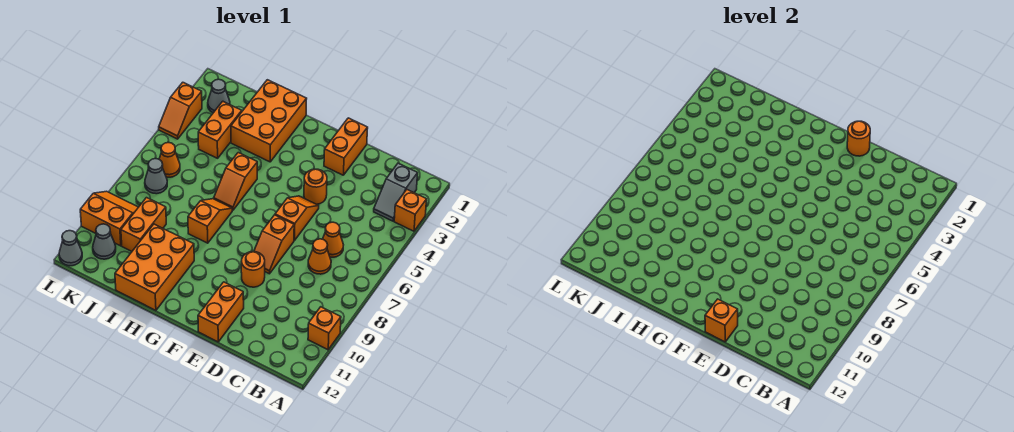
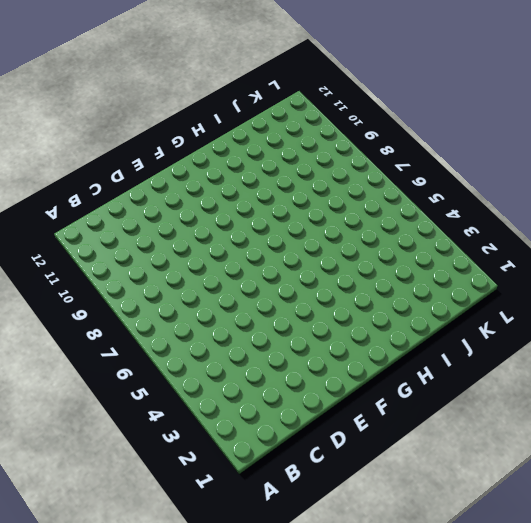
none -> orange brick A3 level 1
none -> orange brick A10 level 1
none -> grey slope B2:B3 level 1 top 2

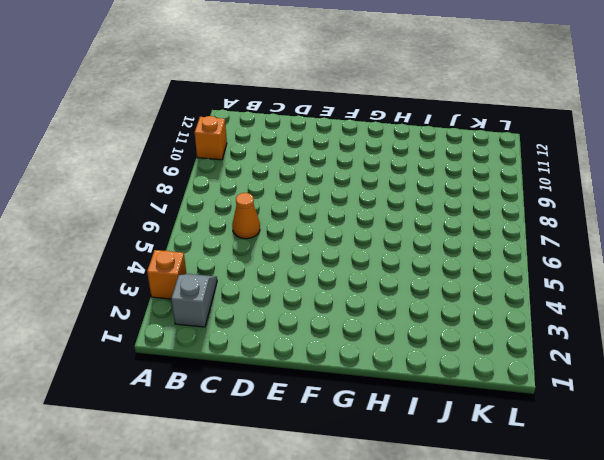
none -> orange cone C7 level 1
none -> orange brick E1:E2 level 1
none -> orange round brick E4 level 1

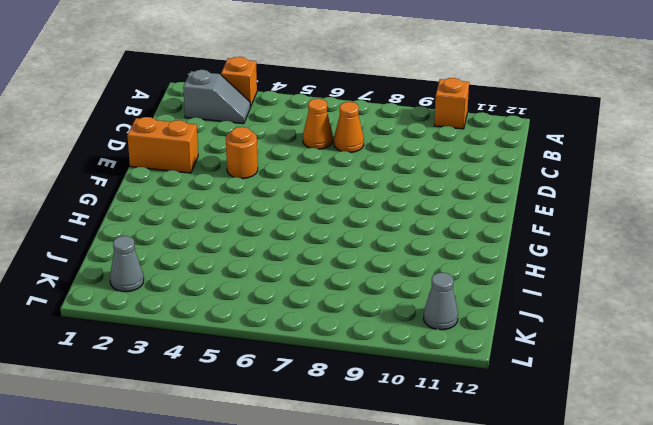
none -> orange slope E5:E6 level 1 top 6
none -> orange slope E7:E8 level 1 top 7
none -> orange round brick E9 level 1

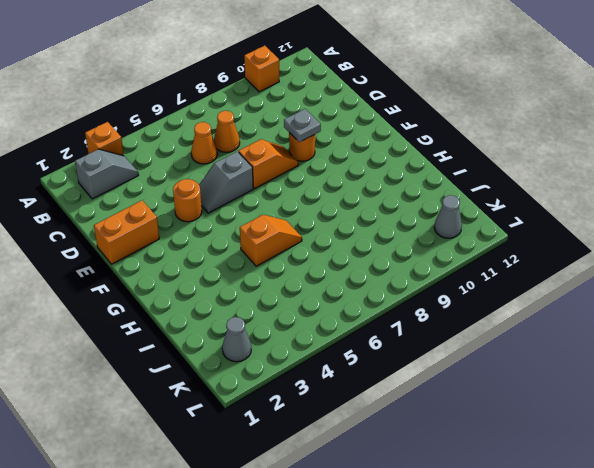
grey slope E5:E6 level 1 top 6 -> orange slope E5:E6 level 1 top 6
grey plate E9 level 2 -> none
none -> orange brick E11:E12 level 1
none -> orange brick H1:I3 level 1
none -> orange slope H7:H8 level 1 top 8

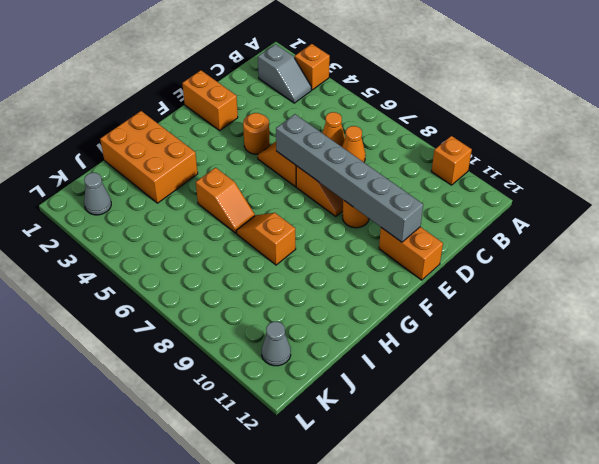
grey brick E6:E11 level 2 -> none
none -> orange brick H10:I12 level 1
none -> orange brick J3:J4 level 1
none -> orange brick J9:J10 level 1

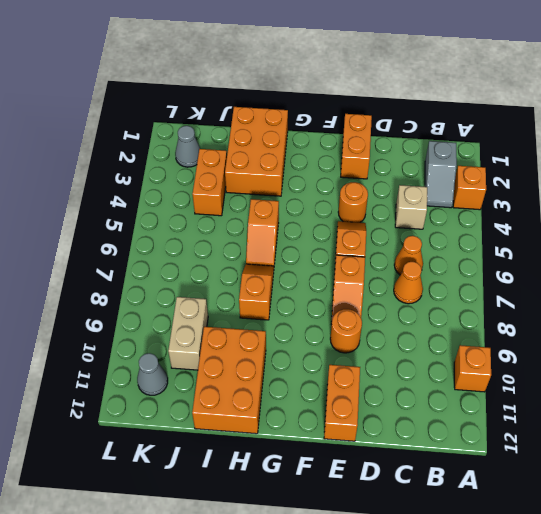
tan brick C4 level 1 -> none
tan brick J9:J10 level 1 -> orange brick J9:J10 level 1
none -> orange cone K6 level 1
none -> grey cone K7 level 1
none -> orange slope K9:L10 level 1 top 10

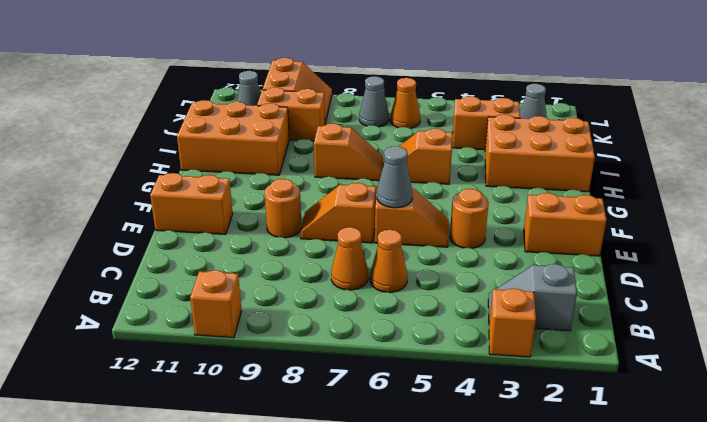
grey cone E6 level 2 -> grey cone L12 level 1
none -> orange slope L3:L4 level 1 top 3
none -> orange round brick E1 level 2
none -> orange brick E12 level 2

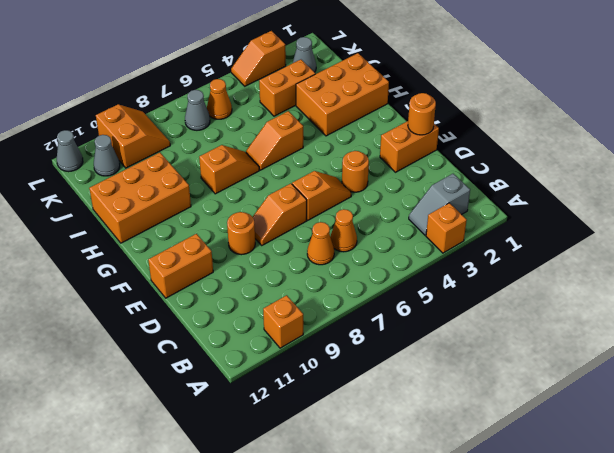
none -> orange brick J9:J10 level 1
none -> orange brick E12 level 2

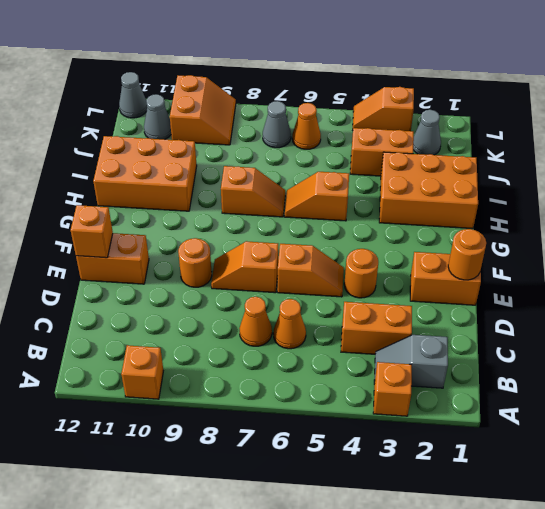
orange brick C3:C4 level 1 -> orange brick J9:J10 level 1

